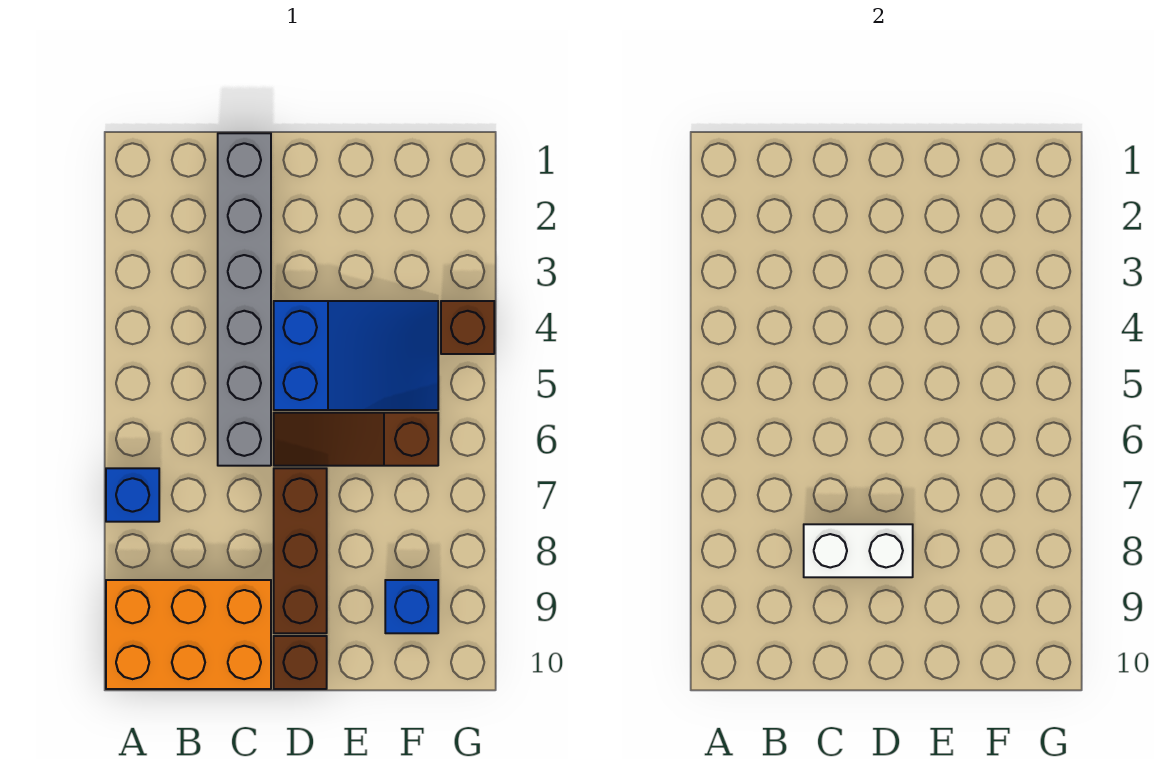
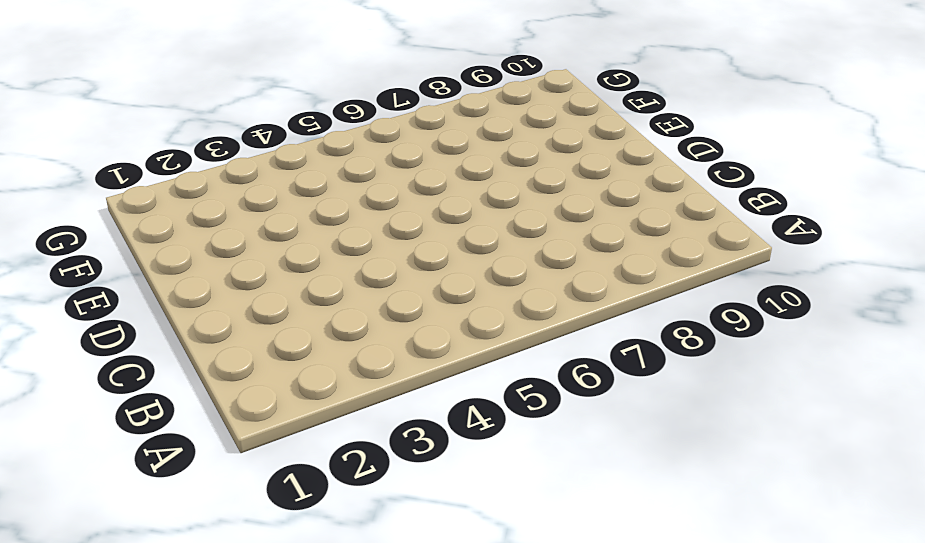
none -> blue brick A7 level 1
none -> orange brick A9:C10 level 1

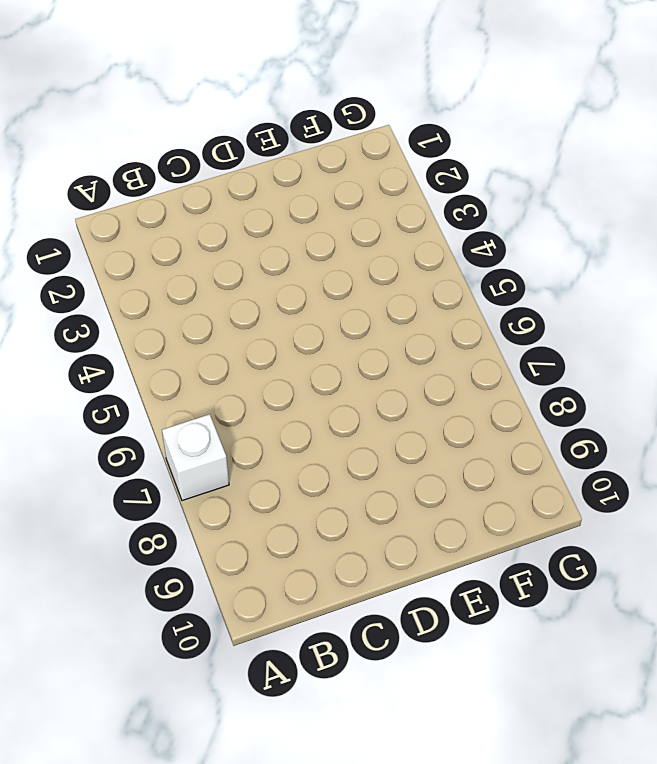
white brick A7 level 1 -> blue brick A7 level 1
none -> orange brick A9:C10 level 1
none -> grey brick C1:C6 level 1

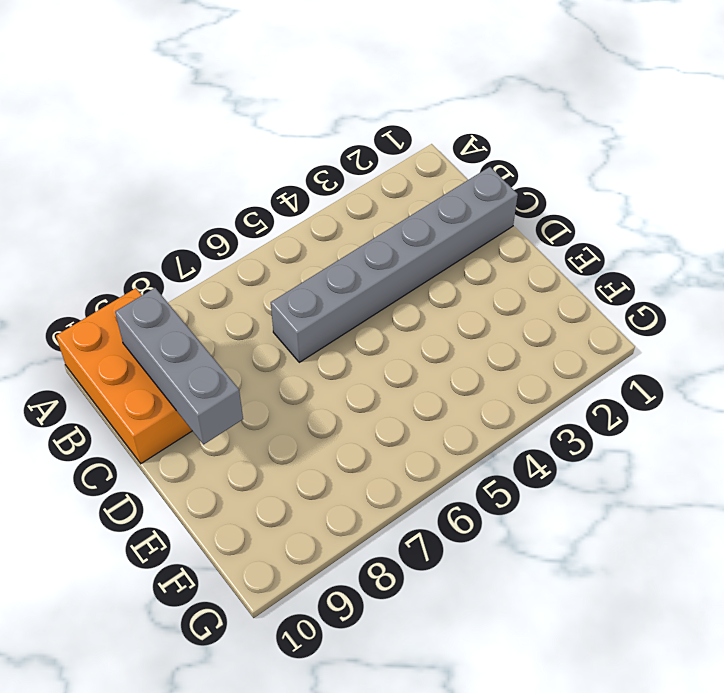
grey brick B9:D9 level 2 -> none
none -> blue brick A7 level 1
none -> blue slope D4:F5 level 1 top D

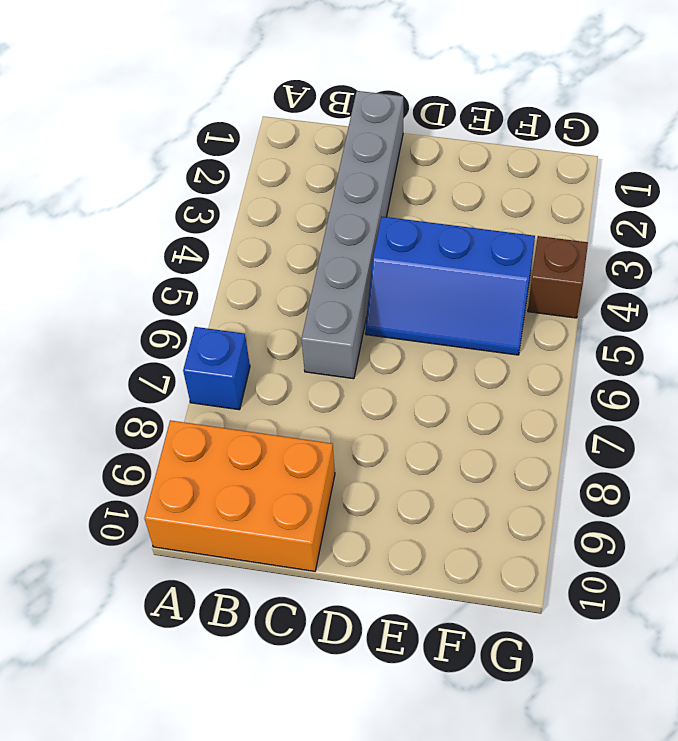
blue slope D4:F5 level 1 top 4 -> blue slope D4:F5 level 1 top D
none -> brown slope D6:F6 level 1 top F
none -> brown brick D7:D9 level 1

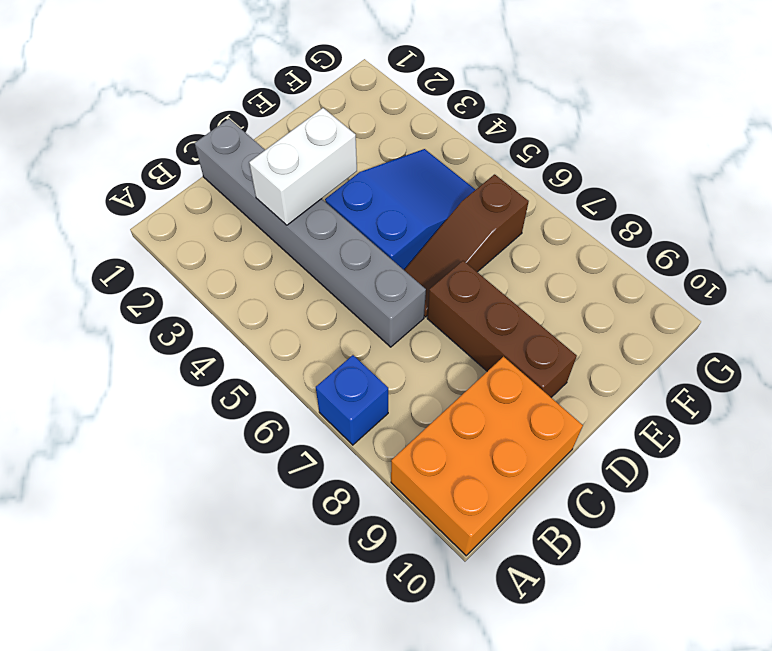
white brick C3:D3 level 2 -> white brick C8:D8 level 2
none -> brown brick D10 level 1
none -> blue brick F9 level 1

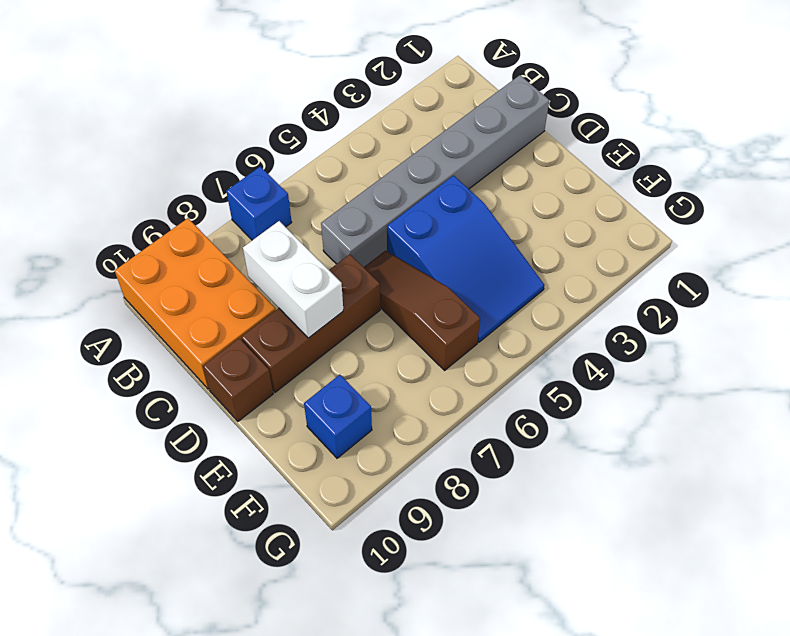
none -> brown brick G4 level 1

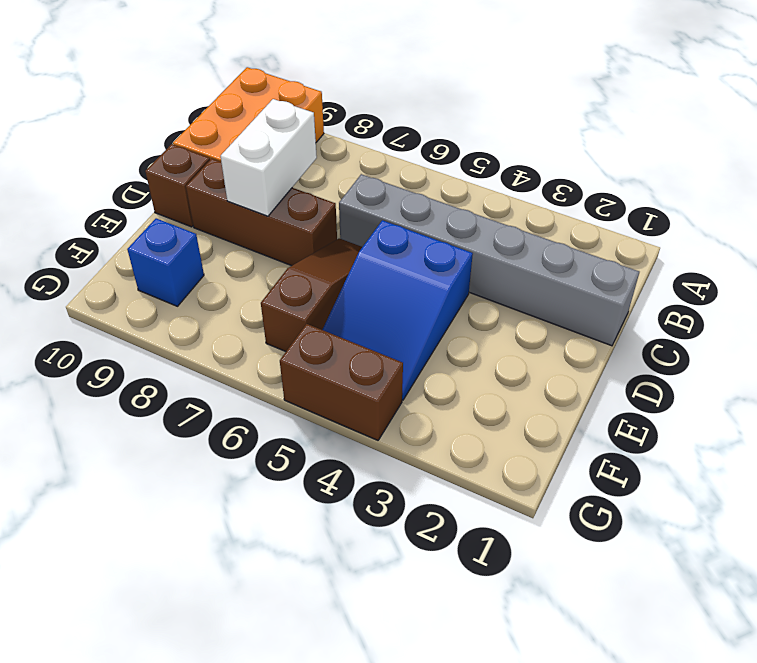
brown brick G4:G5 level 1 -> brown brick G4 level 1
none -> blue brick A7 level 1

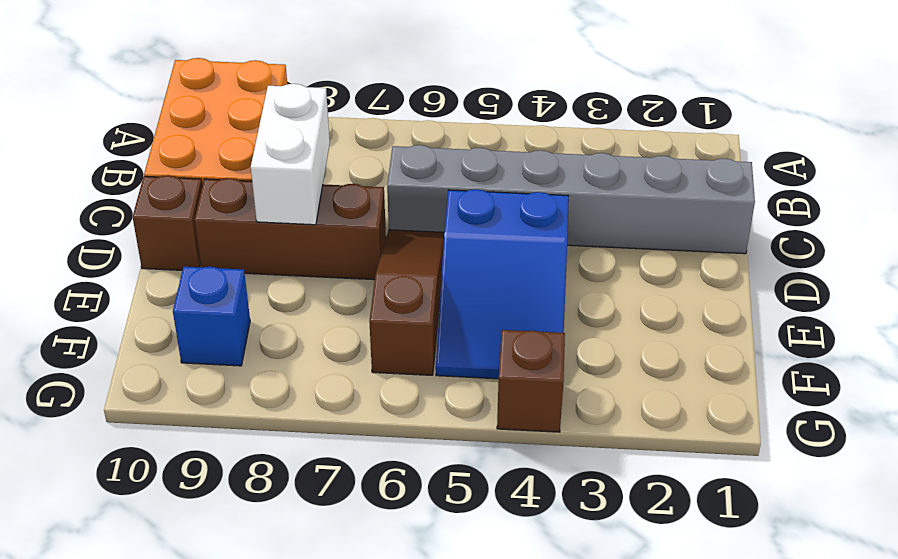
none -> blue brick A7 level 1

